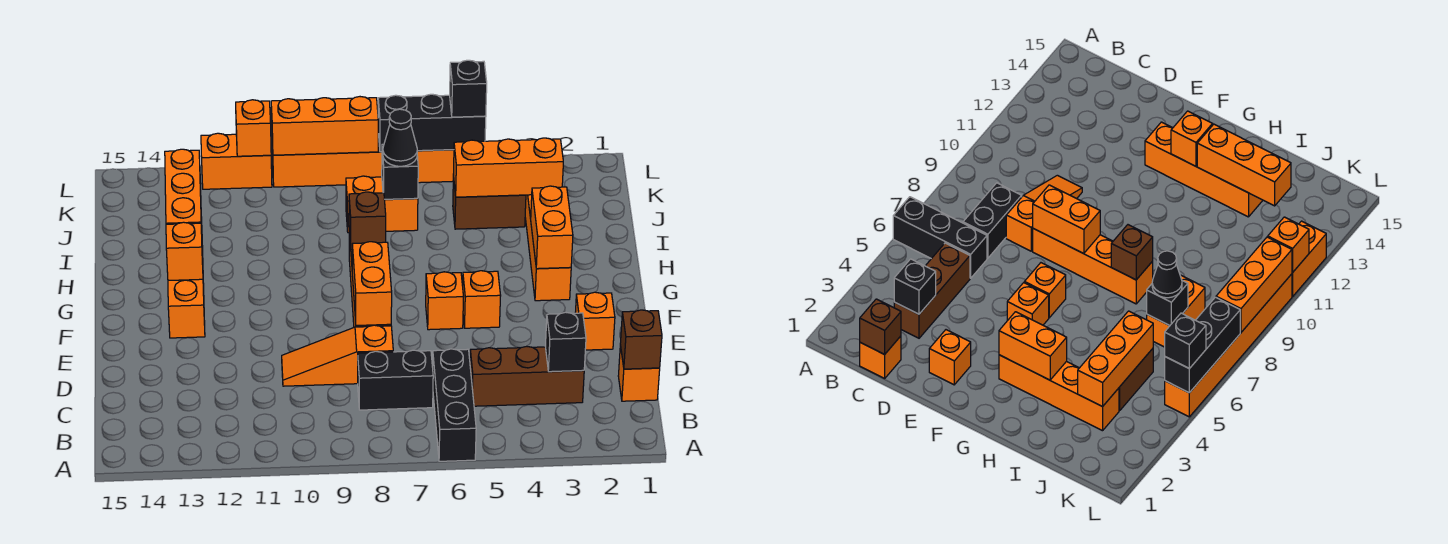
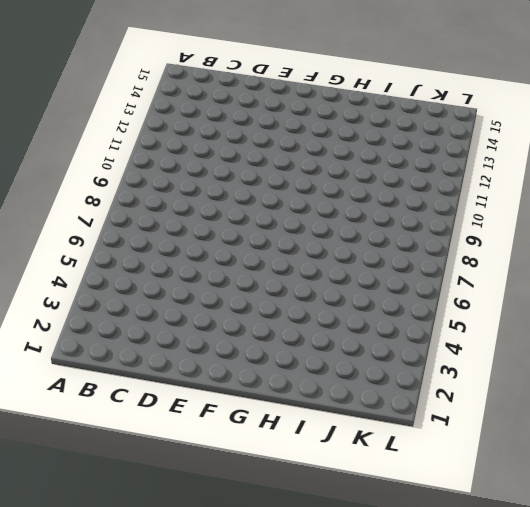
none -> black brick A6:C6 level 1
none -> orange brick C1 level 1
none -> brown brick C3:C5 level 1

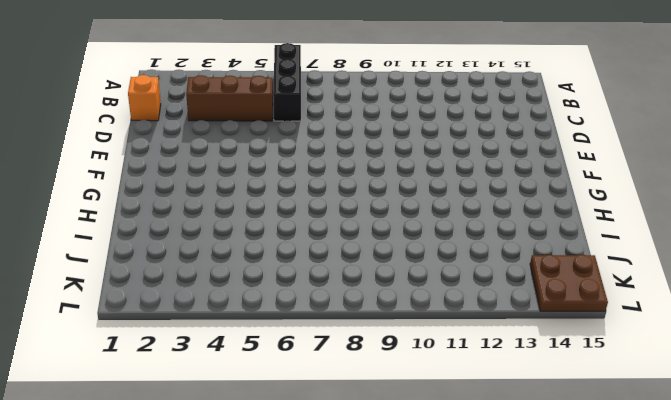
brown plate K14:L15 level 1 -> none
none -> black brick C7:C8 level 1
none -> orange slope D8:D10 level 1 top 8
none -> orange brick E2 level 1

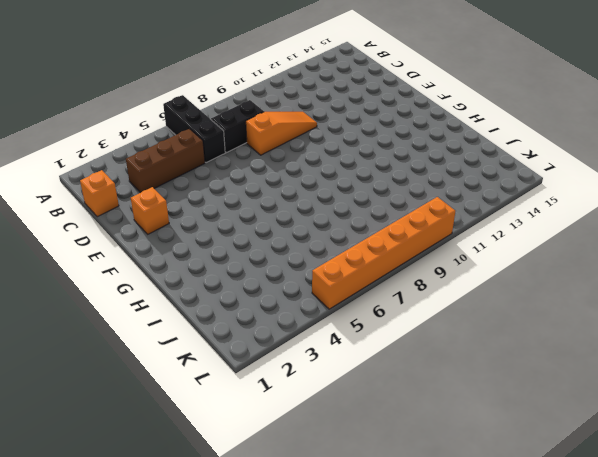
none -> orange brick E8:H8 level 1
none -> orange brick F5 level 1
none -> orange brick F6 level 1

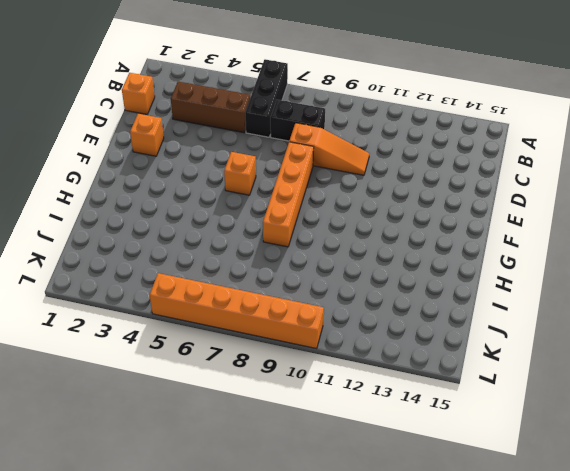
none -> orange brick F5 level 1
none -> orange brick F13:I13 level 1
none -> orange brick G3:J3 level 1

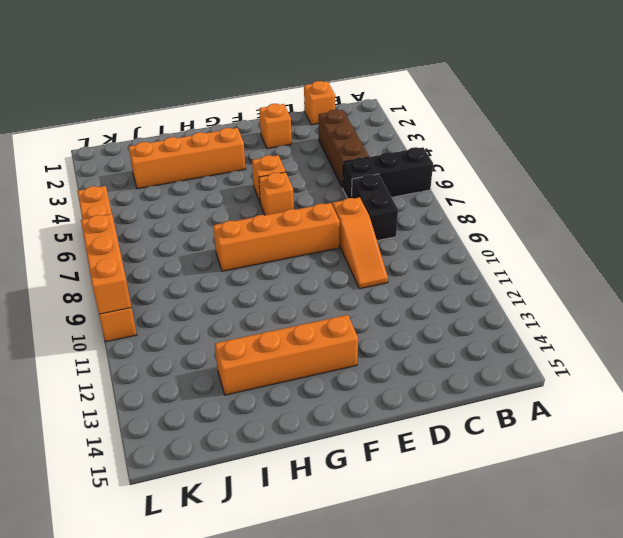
none -> brown brick J4:J5 level 1
none -> orange brick J7:J8 level 1
none -> orange brick L11:L12 level 1

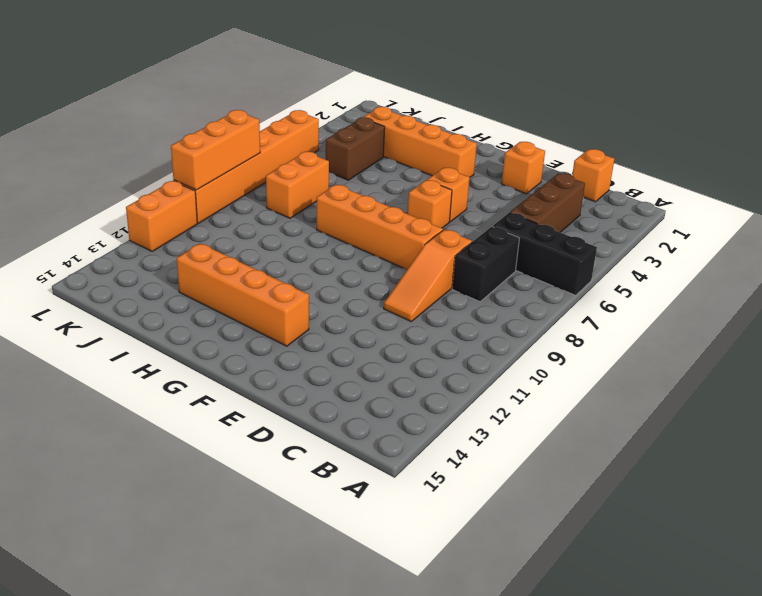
none -> brown brick C1 level 2
none -> black brick C3 level 2
none -> orange brick E8:F8 level 2

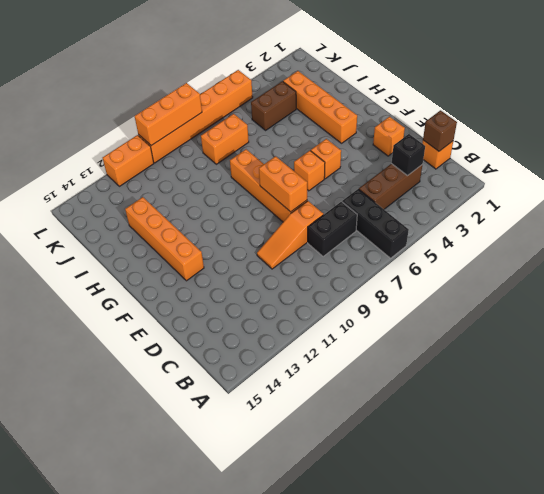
none -> orange brick G3:H3 level 2
none -> orange brick G13 level 2
none -> brown brick H8 level 2

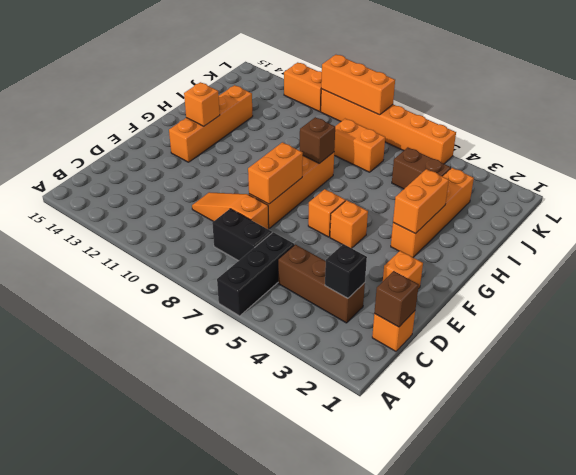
none -> orange brick H13:J13 level 2
none -> orange brick J3:J5 level 2
none -> black brick J7 level 2

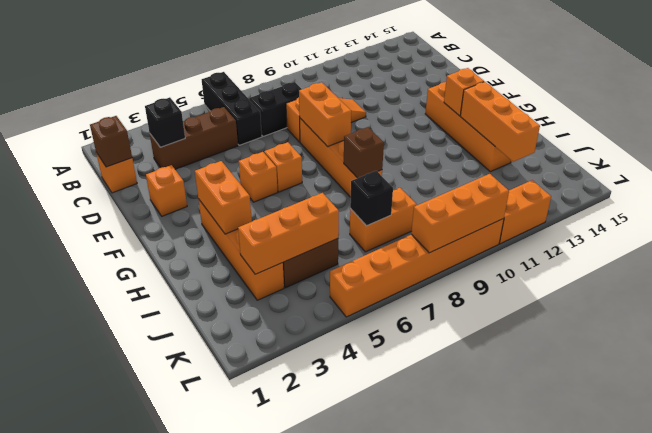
none -> black brick L5:L7 level 2
none -> orange brick L11 level 2
none -> black cone J7 level 3

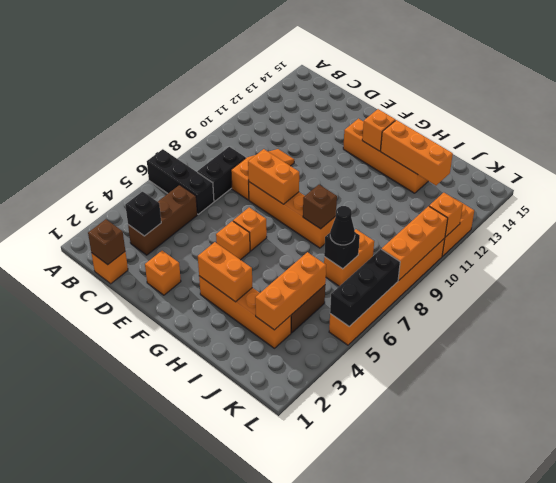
none -> black brick L5 level 3

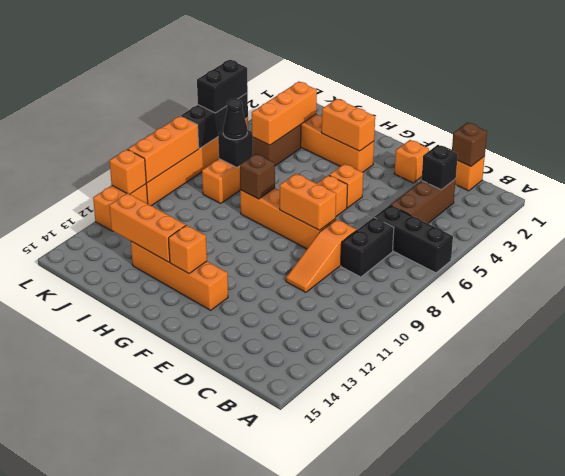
black brick L5:L6 level 3 -> black brick L5 level 3

